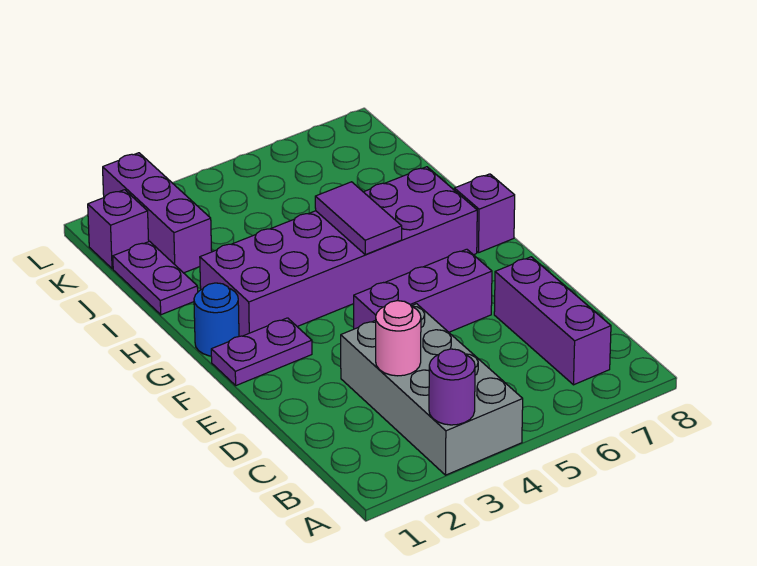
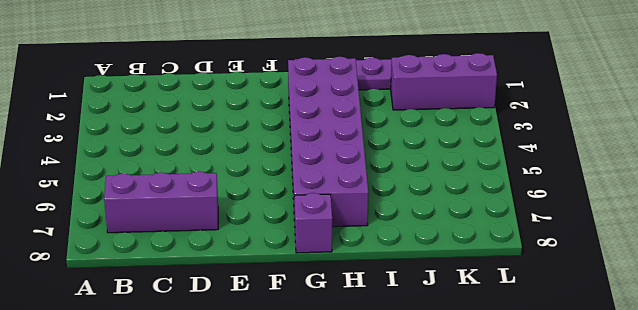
none -> grey brick A3:D4 level 1
none -> purple brick E4:E6 level 1
none -> purple plate F1:F2 level 1

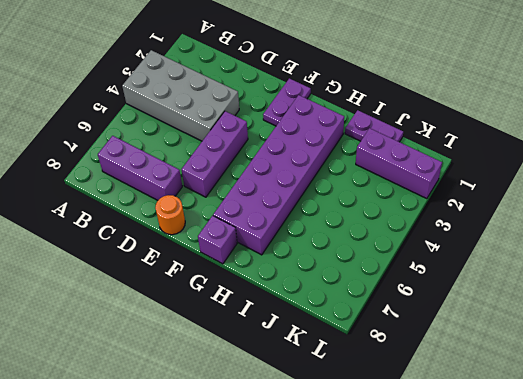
orange round brick E8 level 1 -> none
none -> blue round brick G1 level 1
none -> purple brick K1 level 1
none -> purple round brick A3 level 2

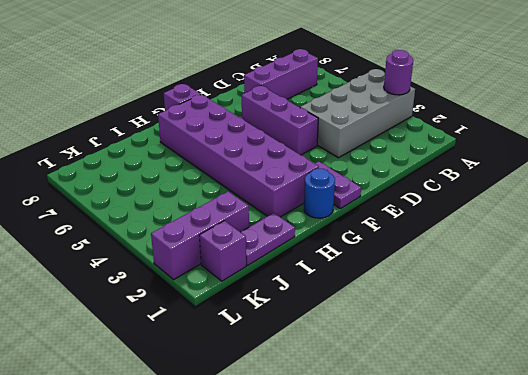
none -> pink round brick C3 level 2
none -> purple tile G5:H5 level 2

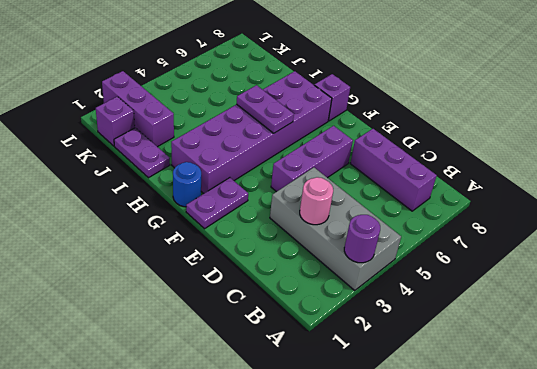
purple plate G5:H5 level 2 -> purple tile G5:H5 level 2

